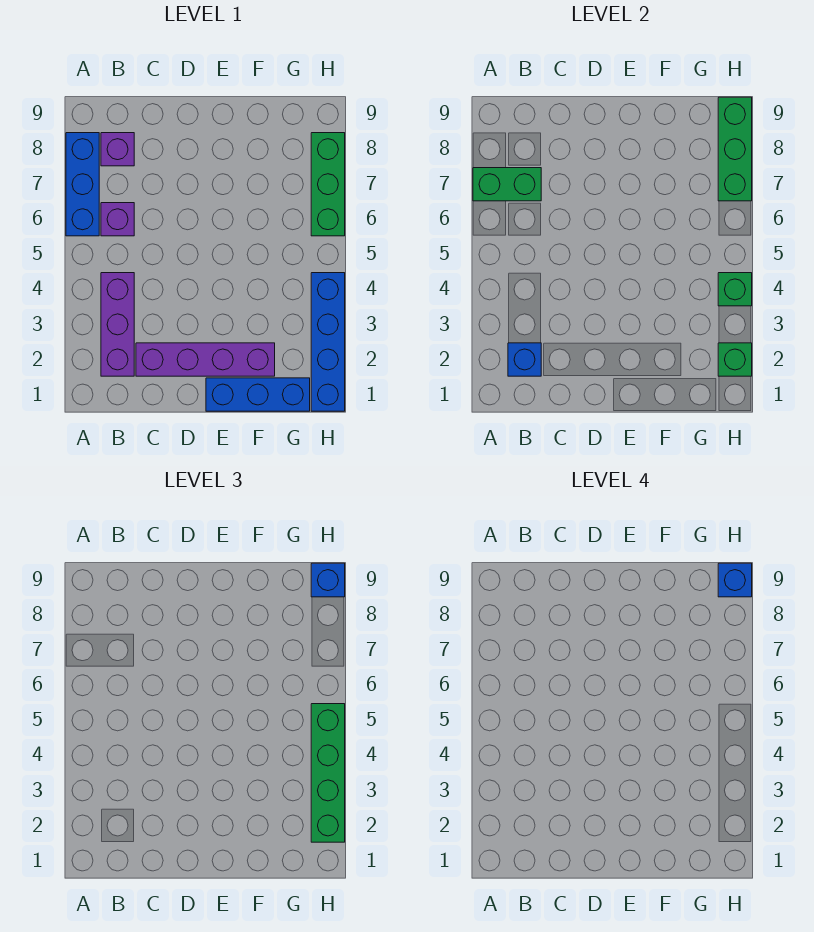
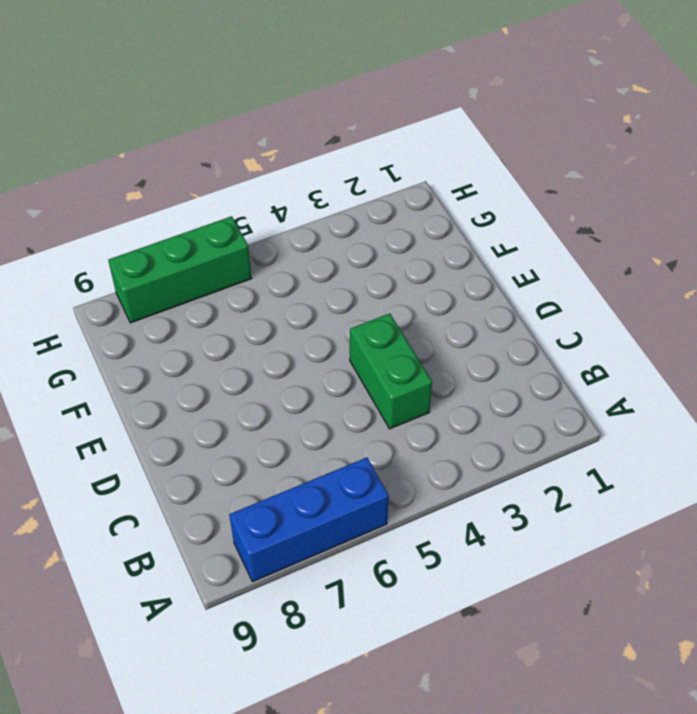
green brick C4:D4 level 1 -> green brick A7:B7 level 2
none -> purple brick B2:B4 level 1
none -> purple brick B6 level 1
none -> purple brick B8 level 1

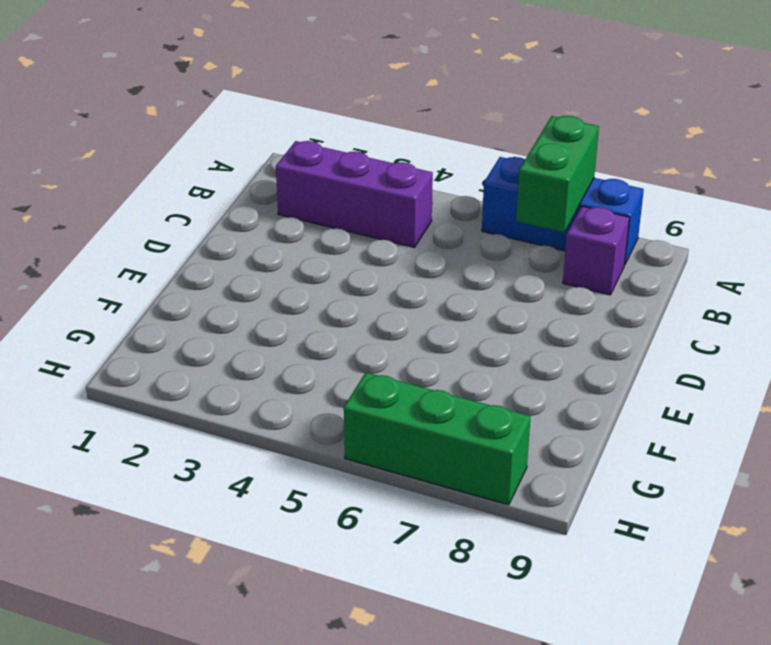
none -> purple brick B6 level 1
none -> purple brick C2:F2 level 1
none -> blue brick E1:G1 level 1

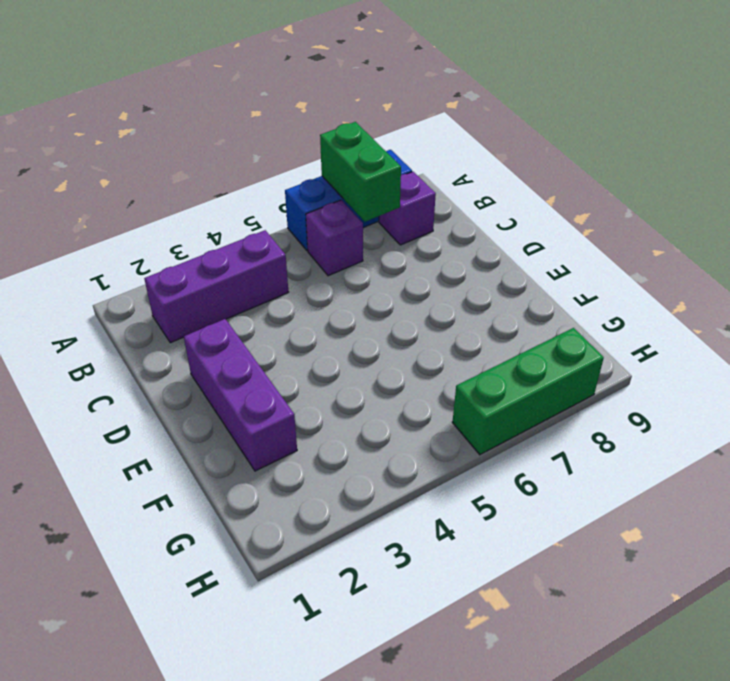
purple brick D2:F2 level 1 -> purple brick C2:F2 level 1
none -> blue brick E1:G1 level 1
none -> blue brick H1:H4 level 1
none -> blue brick B2 level 2

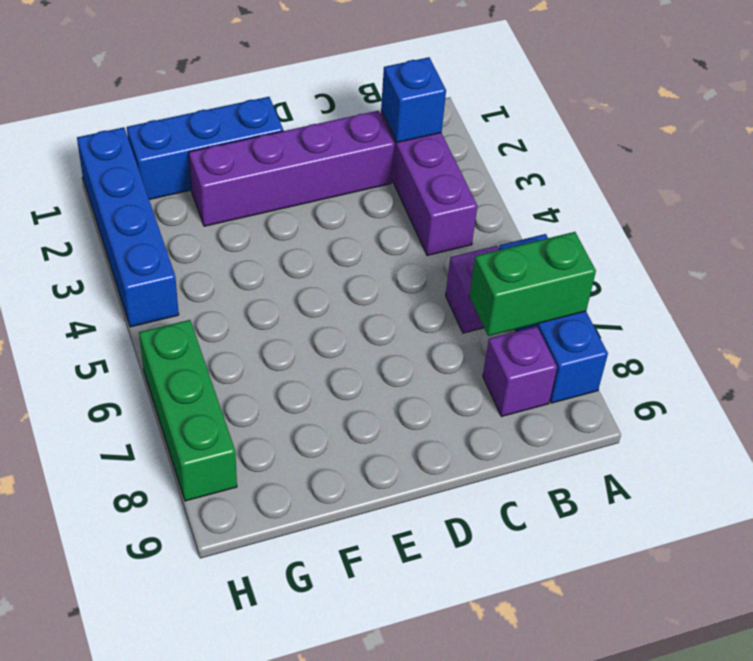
none -> green brick H2 level 2
none -> green brick H4 level 2
none -> green brick H7:H9 level 2

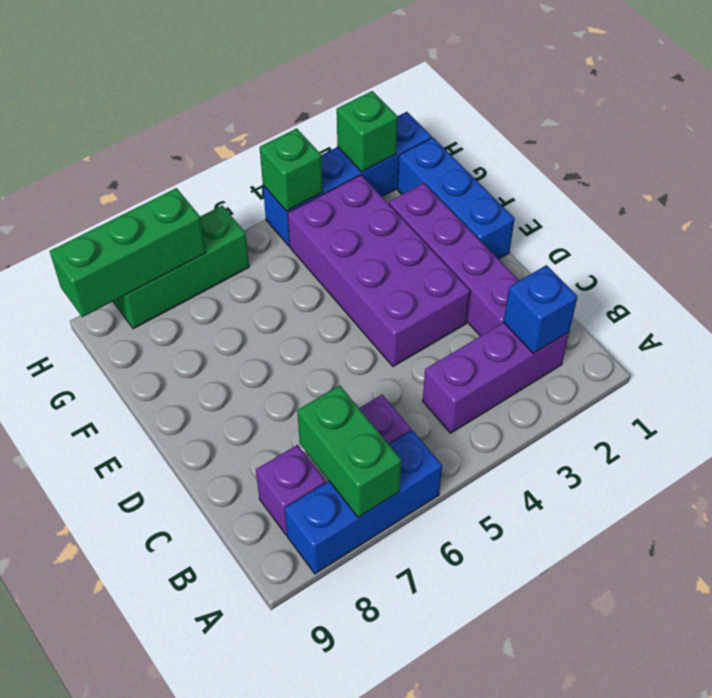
purple brick D3:G4 level 1 -> none
none -> green brick H2:H5 level 3
none -> blue brick H9 level 3
none -> blue brick H9 level 4

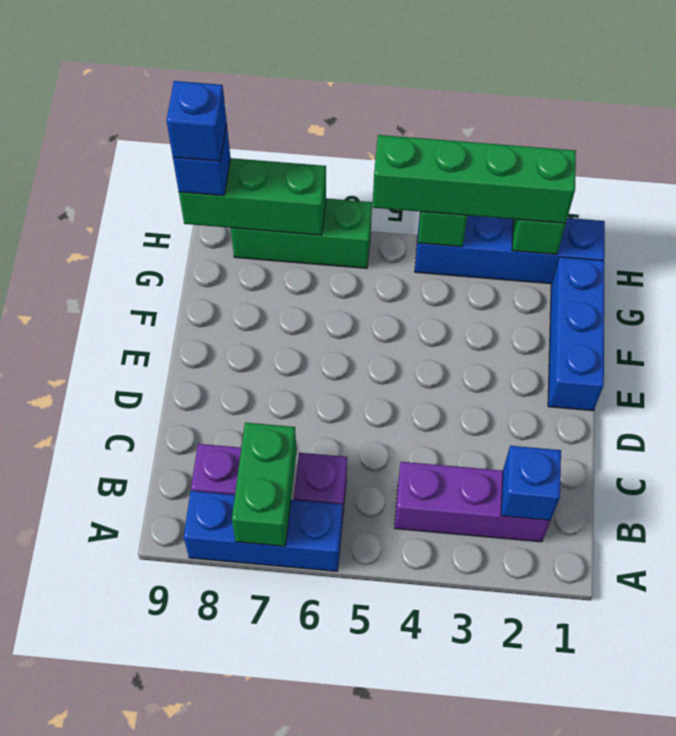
none -> purple brick C2:F2 level 1

